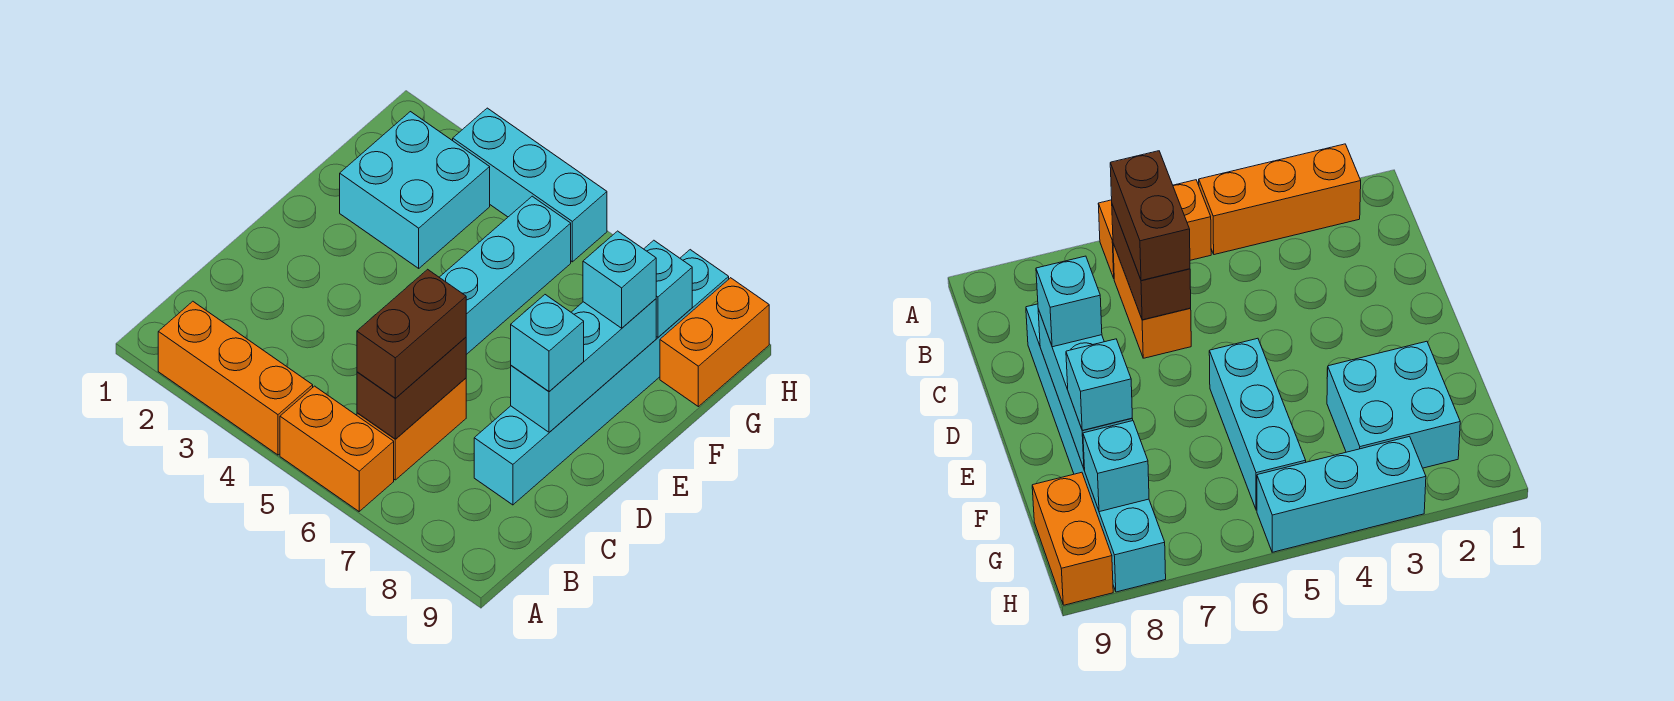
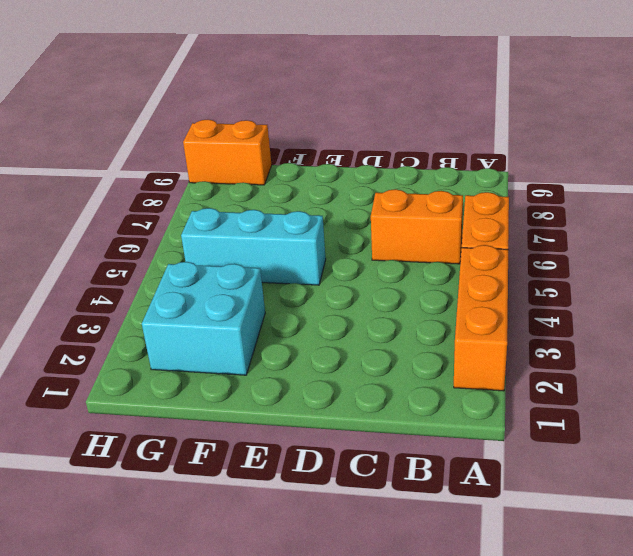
none -> cyan brick C8:H8 level 1
none -> cyan brick H3:H5 level 1
none -> brown brick B6:C6 level 2

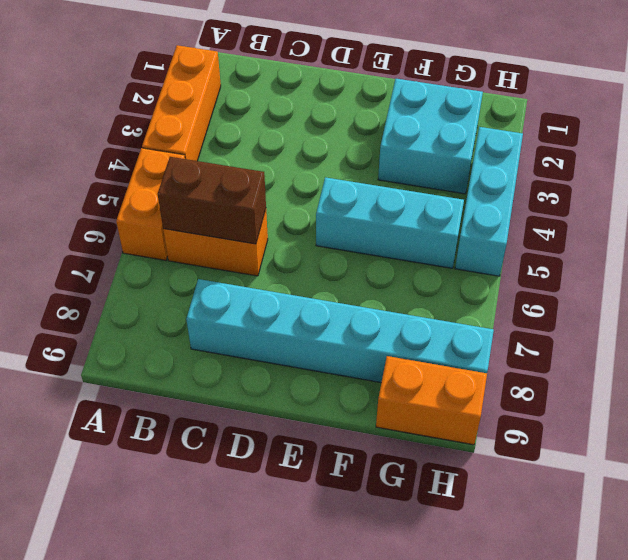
none -> cyan brick D8:F8 level 2
none -> cyan brick G8 level 2
none -> brown brick B6:C6 level 3

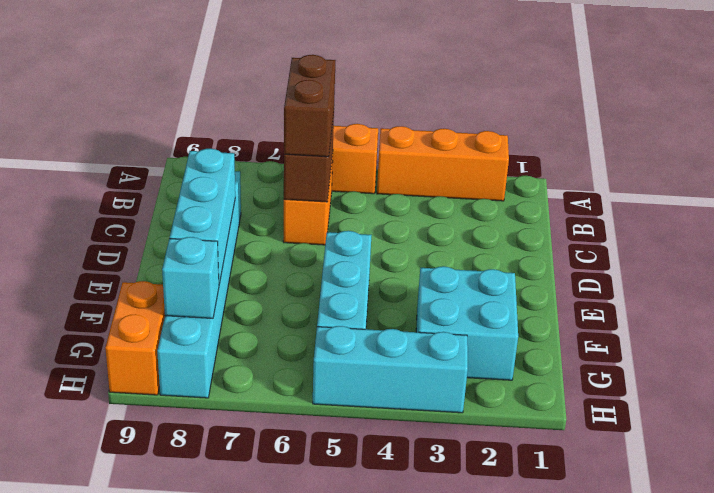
none -> cyan brick D8 level 3
none -> cyan brick F8 level 3

